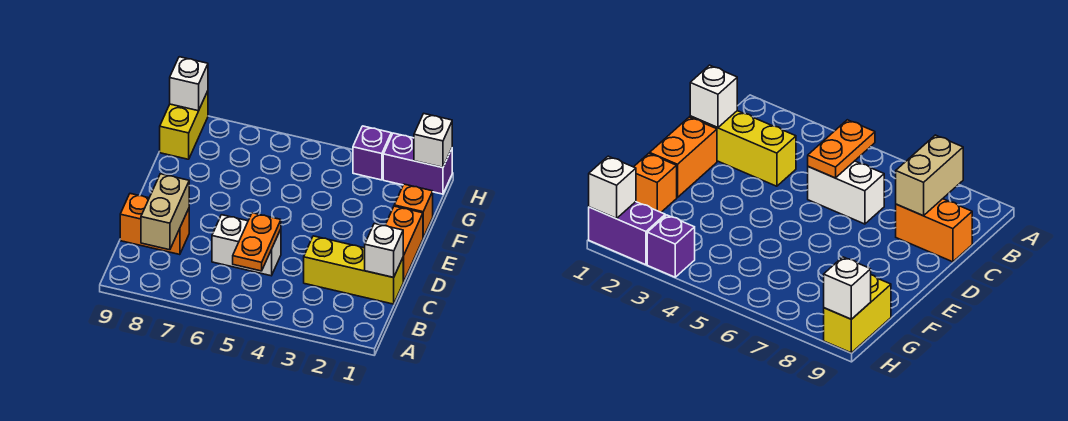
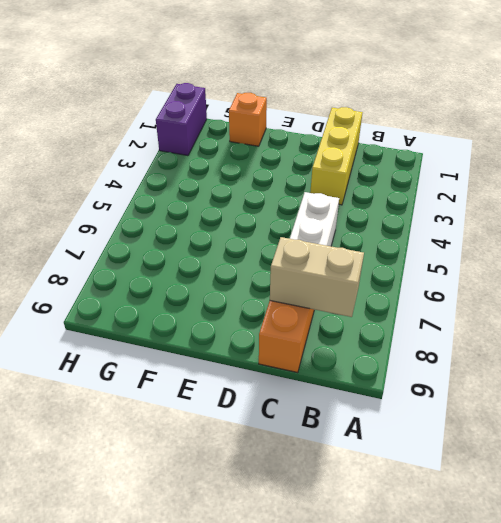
none -> orange brick D1:E1 level 1
none -> yellow brick G9:H9 level 1
none -> purple brick H3 level 1

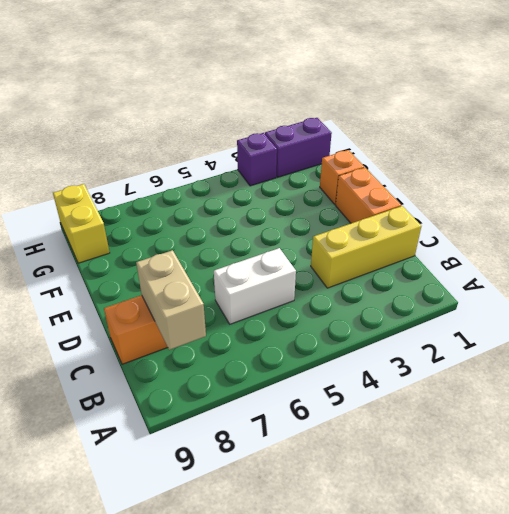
none -> orange plate B5:C5 level 2
none -> white brick C1 level 2
none -> white brick H1 level 2

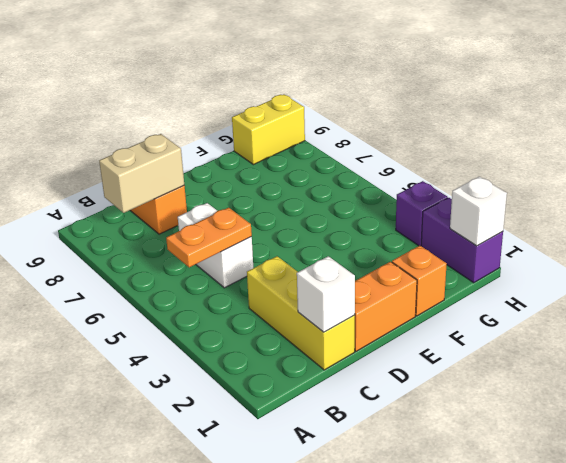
none -> white brick H9 level 2

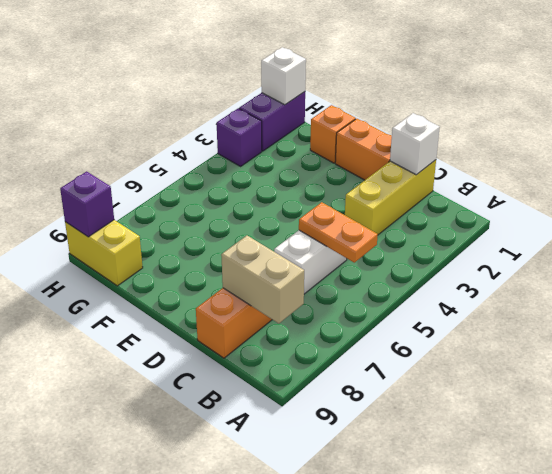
purple brick H9 level 2 -> white brick H9 level 2

